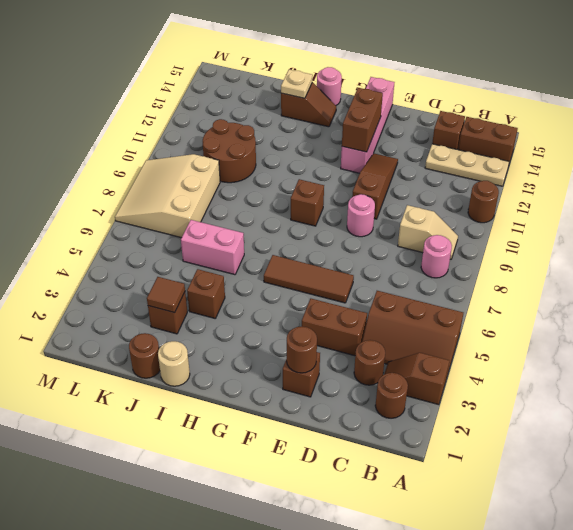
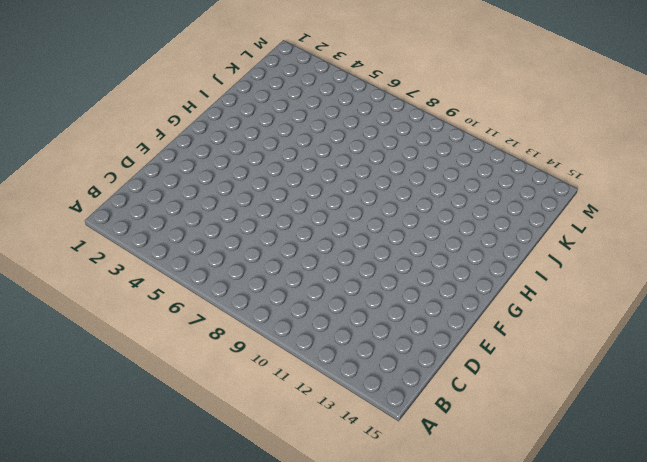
none -> brown slope A3:B3 level 1 top A
none -> brown slope A4:C5 level 1 top 5
none -> brown round brick A11 level 1
none -> tan plate A13:C13 level 1

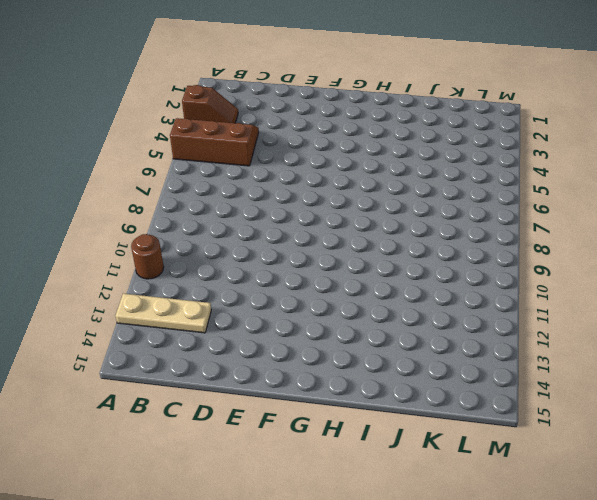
none -> brown brick A14:B14 level 1
none -> brown round brick B2 level 1
none -> pink round brick B8 level 1
none -> tan slope B9:C9 level 1 top C

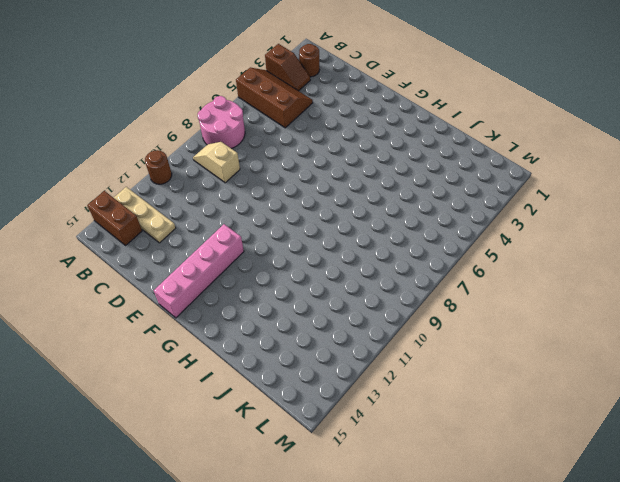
pink round brick A7:B8 level 1 -> pink round brick B8 level 1
none -> brown round brick C3 level 1
none -> brown brick C14 level 1
none -> brown brick D4:E4 level 1
none -> brown brick E2 level 1

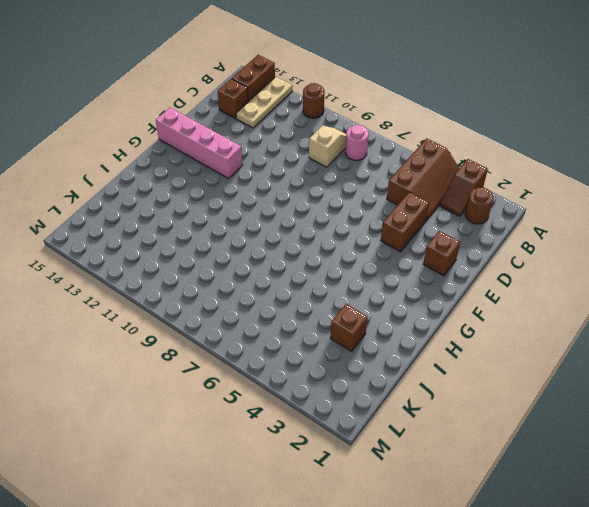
none -> brown round brick C3 level 1
none -> brown tile E6:G6 level 1
none -> pink round brick E9 level 1
none -> brown slope E10:E12 level 1 top 10

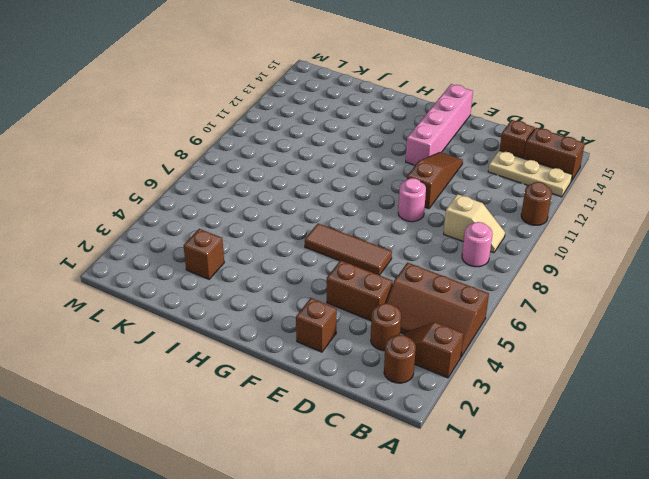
none -> brown brick G9 level 1
none -> brown slope H14:I14 level 1 top I
none -> pink round brick H15 level 1
none -> tan round brick I1 level 1

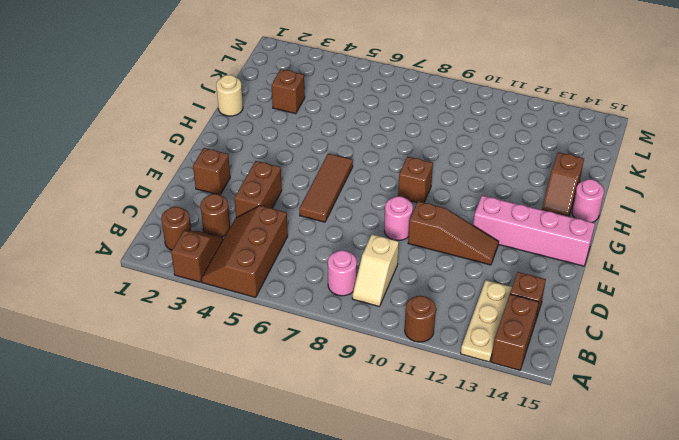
none -> brown brick I4 level 1
none -> pink brick I6:J6 level 1
none -> brown round brick J1 level 1
none -> brown round brick J10:K11 level 1

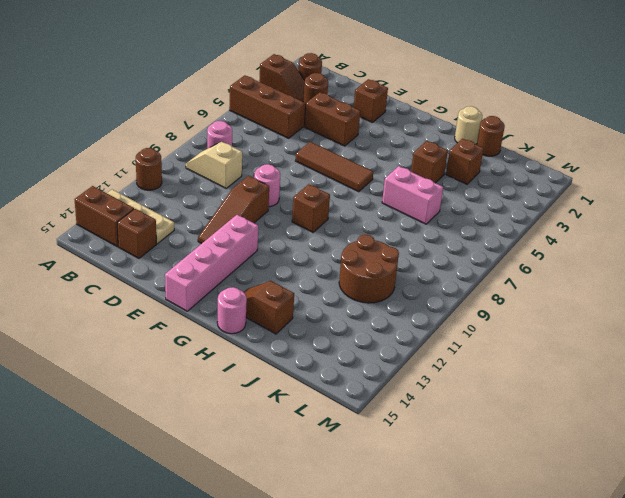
none -> tan slope K7:M9 level 1 top K
none -> brown round brick E2 level 2
none -> brown brick F12:F13 level 2
none -> tan plate I14 level 2

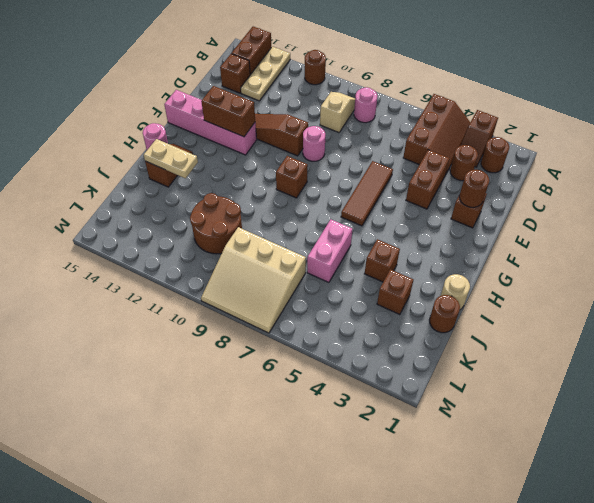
tan plate I13:I14 level 2 -> tan plate I14 level 2
none -> brown tile J3 level 2

